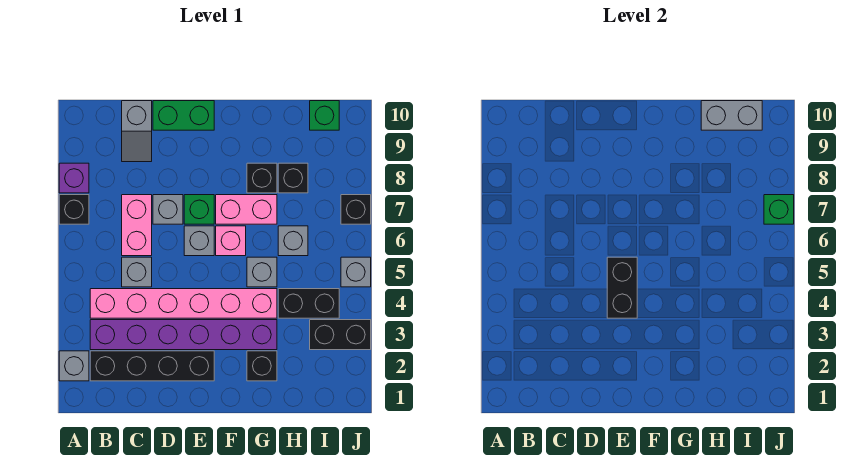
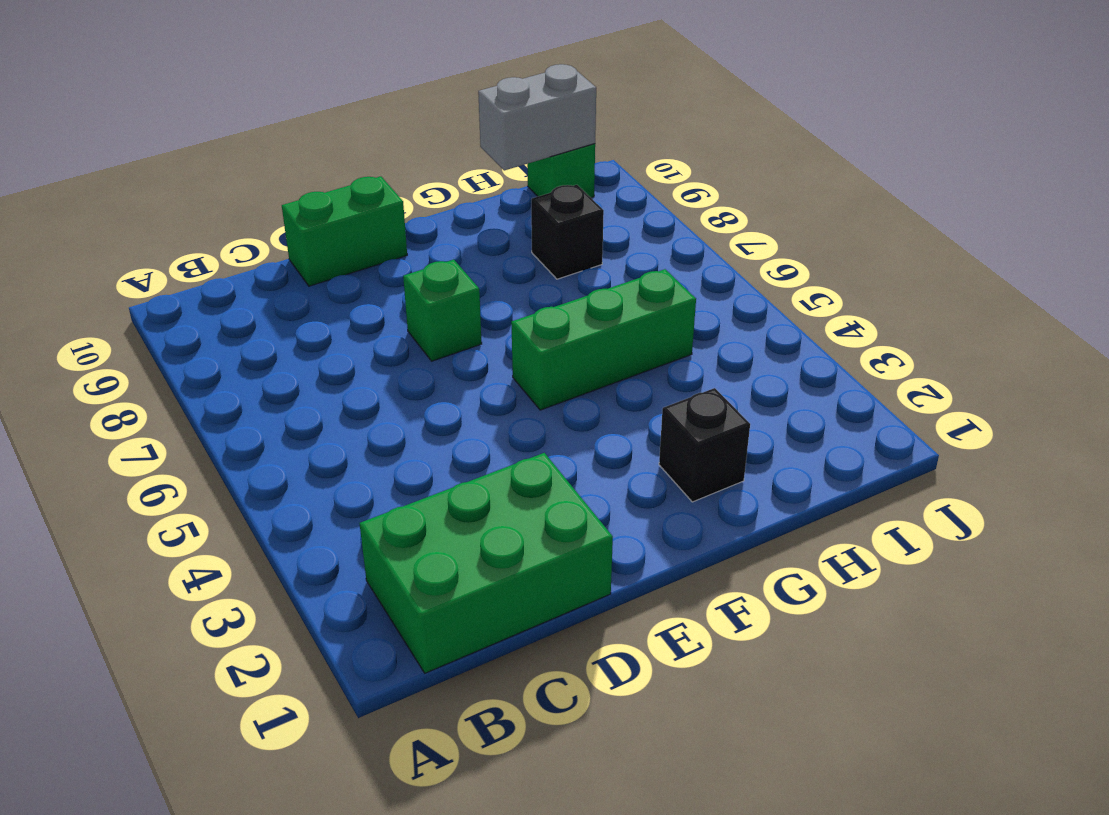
green brick B1:D2 level 1 -> black brick B2:E2 level 1
green brick F5:H5 level 1 -> grey brick G5 level 1
none -> grey brick A2 level 1
none -> black brick A7 level 1
none -> purple brick A8 level 1

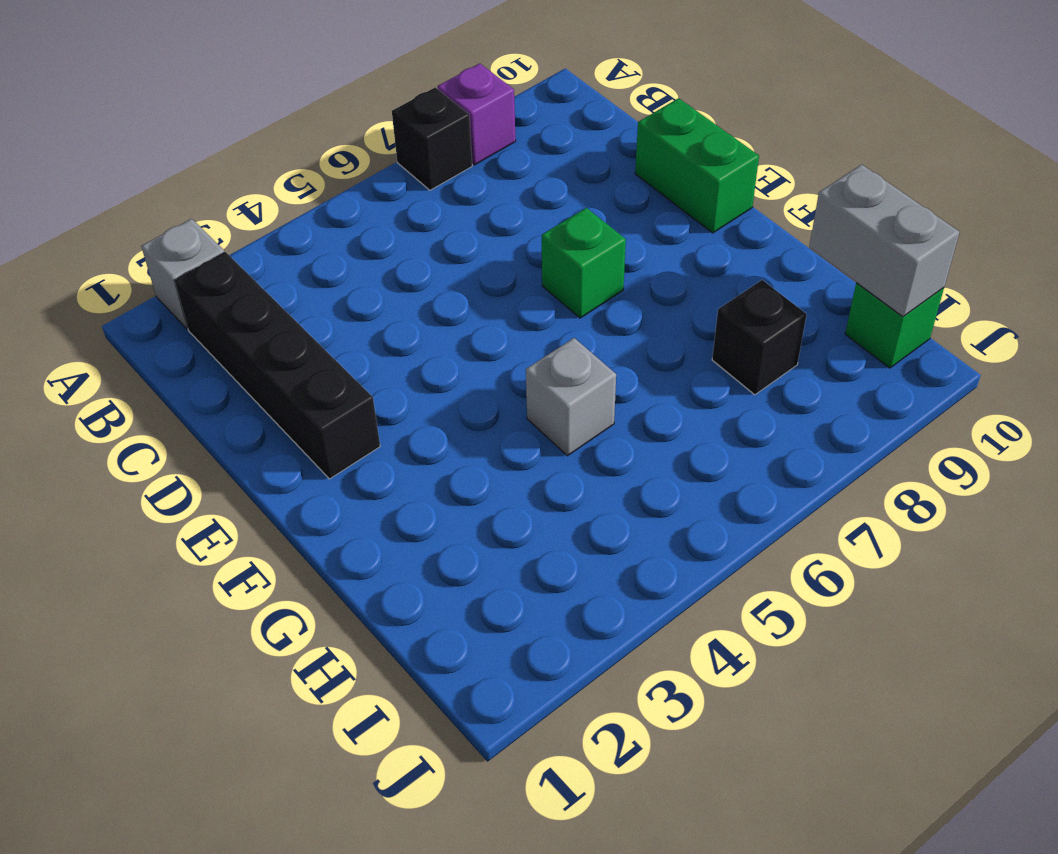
none -> purple brick B3:G3 level 1
none -> pink brick B4:G4 level 1
none -> grey brick C5 level 1

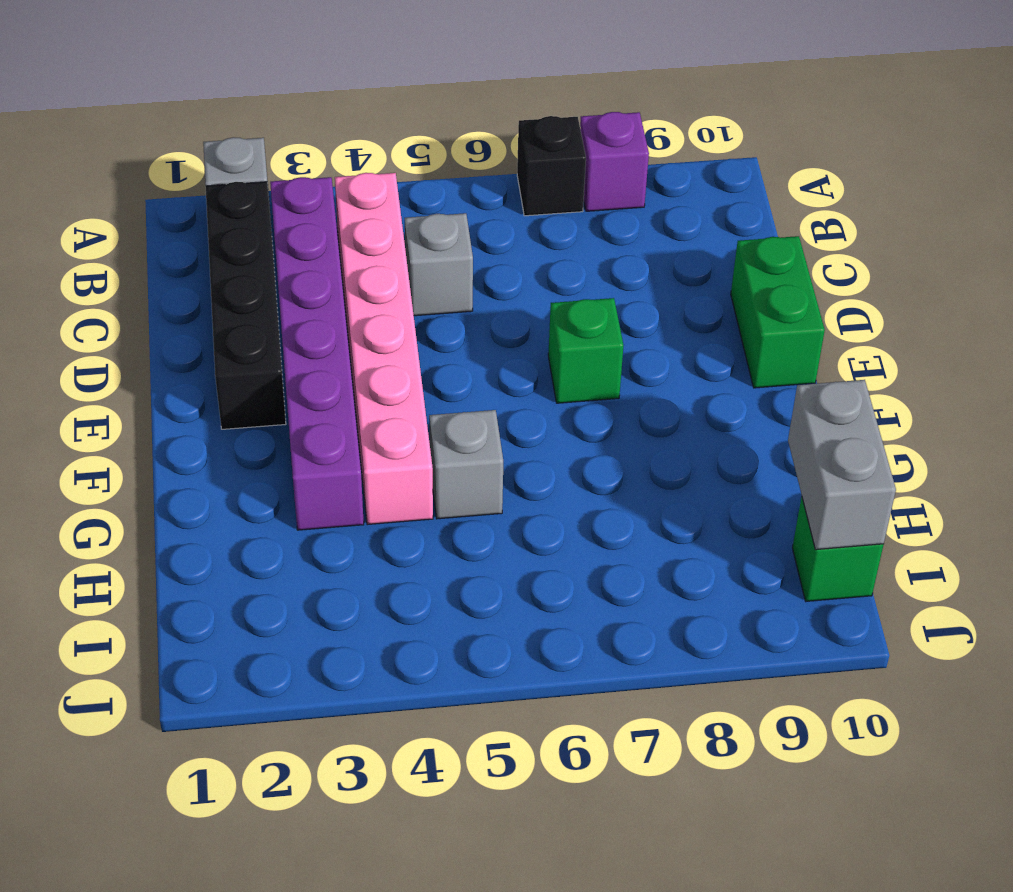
none -> pink brick C6:C7 level 1
none -> grey slope C9:C10 level 1 top 10
none -> grey brick D7 level 1

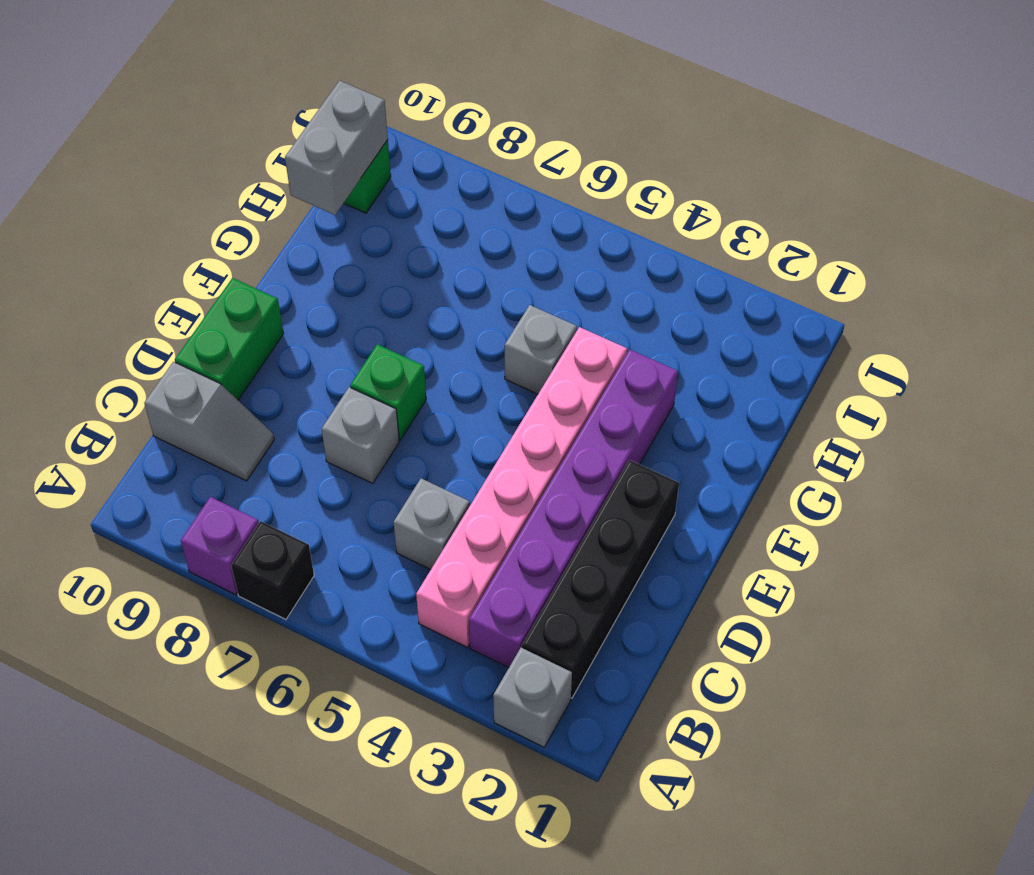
none -> pink brick C6:C7 level 1
none -> grey brick E6 level 1
none -> pink brick F6 level 1

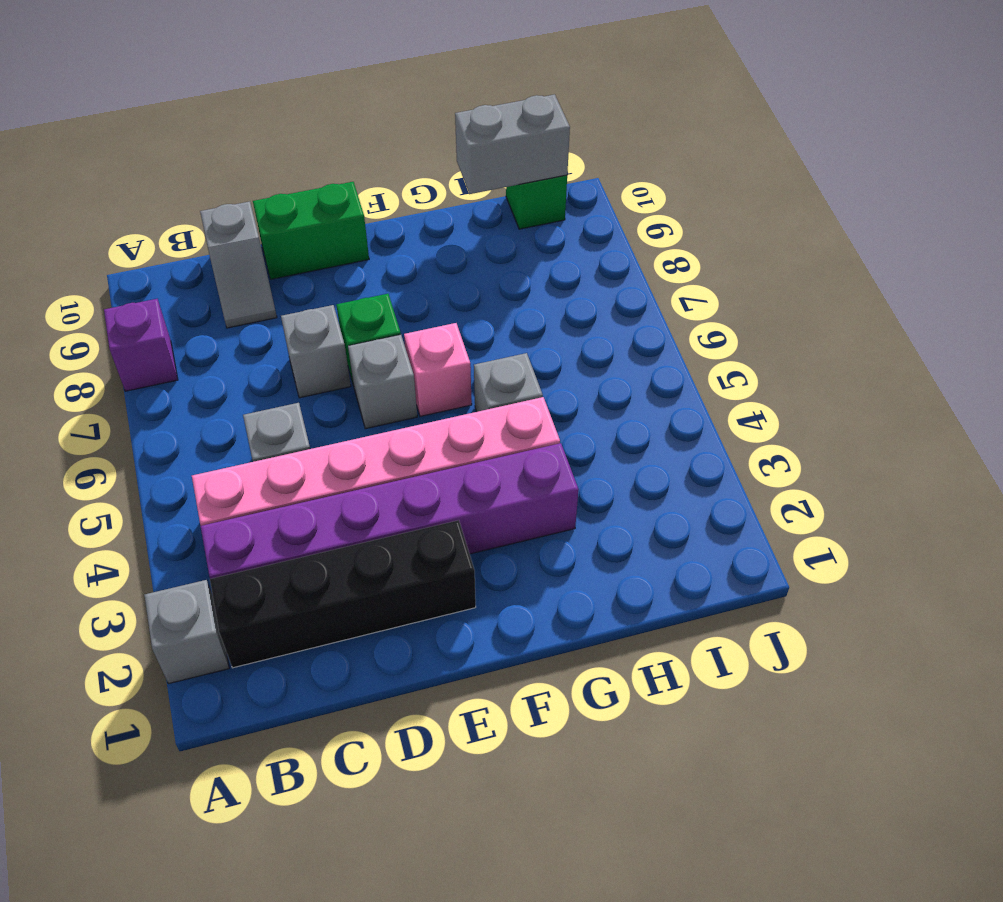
none -> black brick A7 level 1
none -> pink brick C6:C7 level 1
none -> pink brick F7:G7 level 1

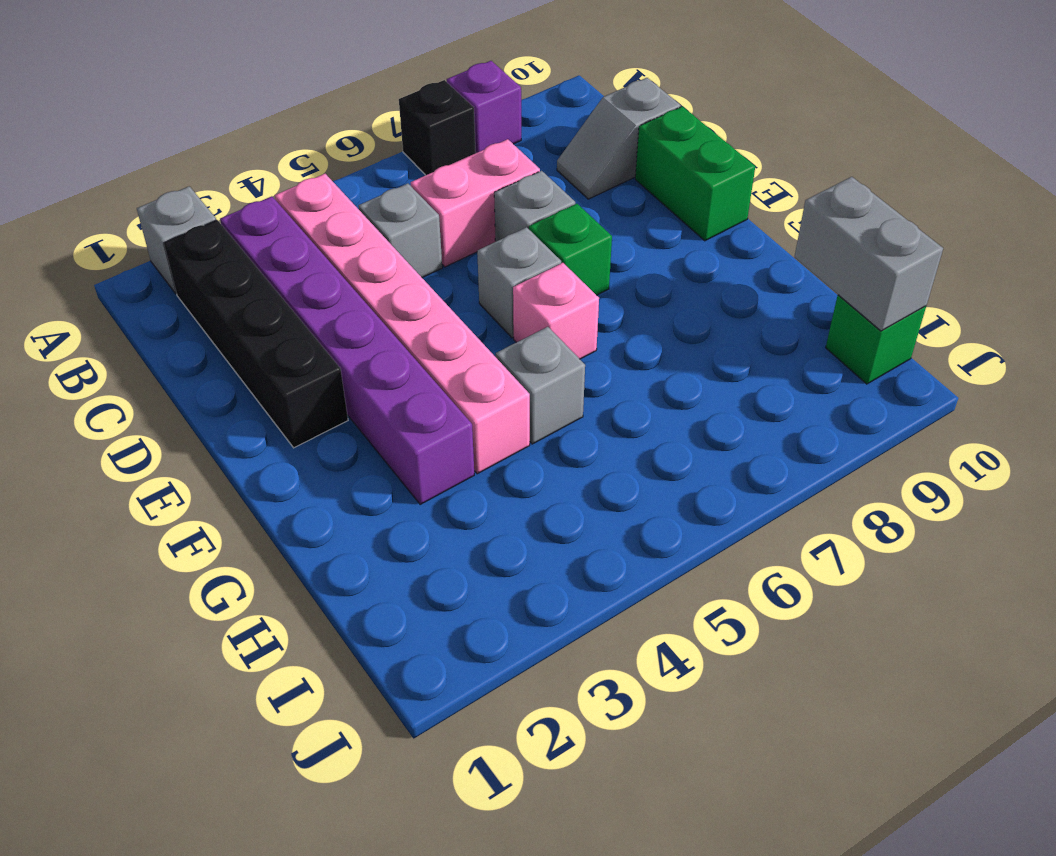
none -> pink brick F7:G7 level 1
none -> black brick G2 level 1
none -> black brick G8 level 1

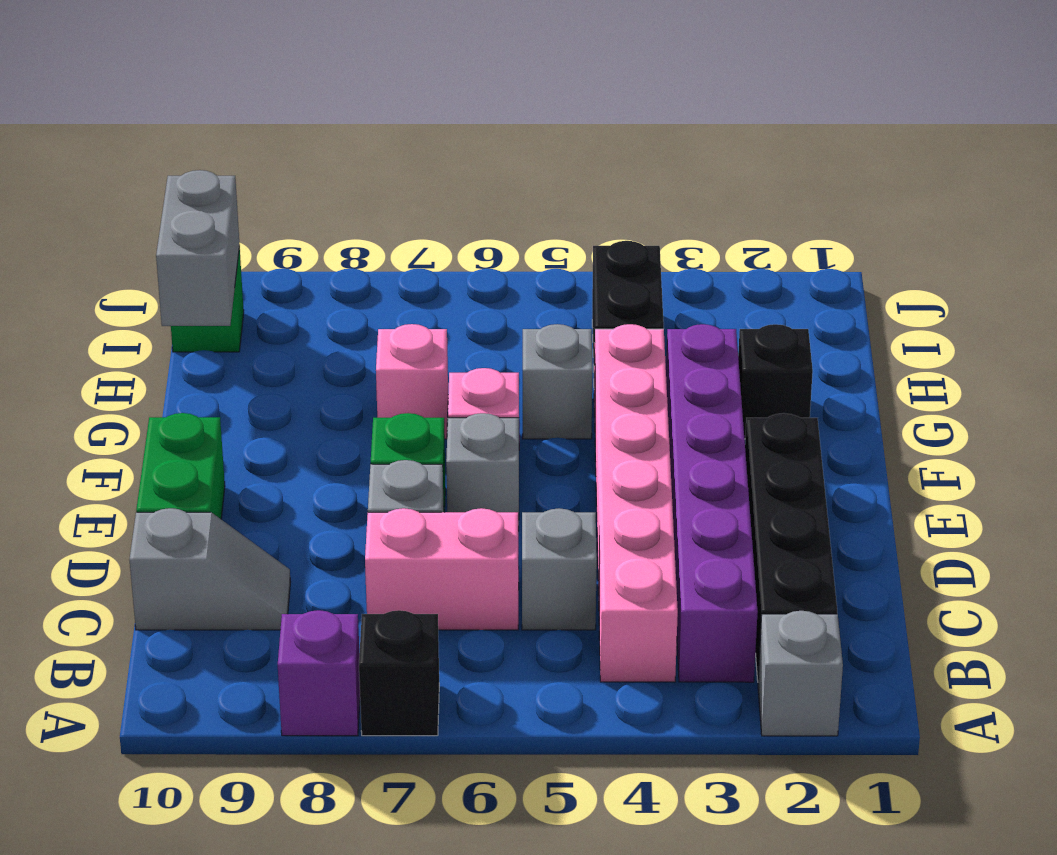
pink brick G7 level 1 -> pink brick F7:G7 level 1
none -> black brick G8 level 1
none -> grey brick H6 level 1
none -> black brick H8 level 1

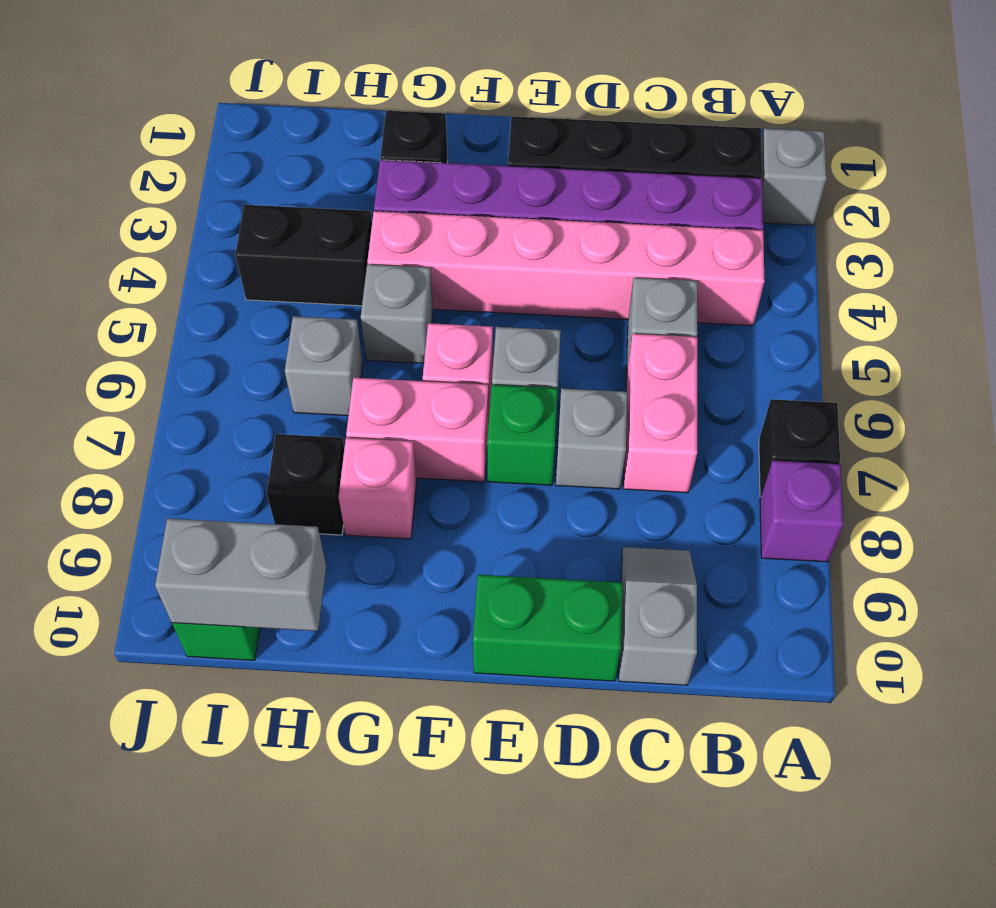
pink brick G8 level 1 -> black brick G8 level 1
none -> black brick I3:J3 level 1
none -> grey brick J5 level 1
none -> black brick J7 level 1

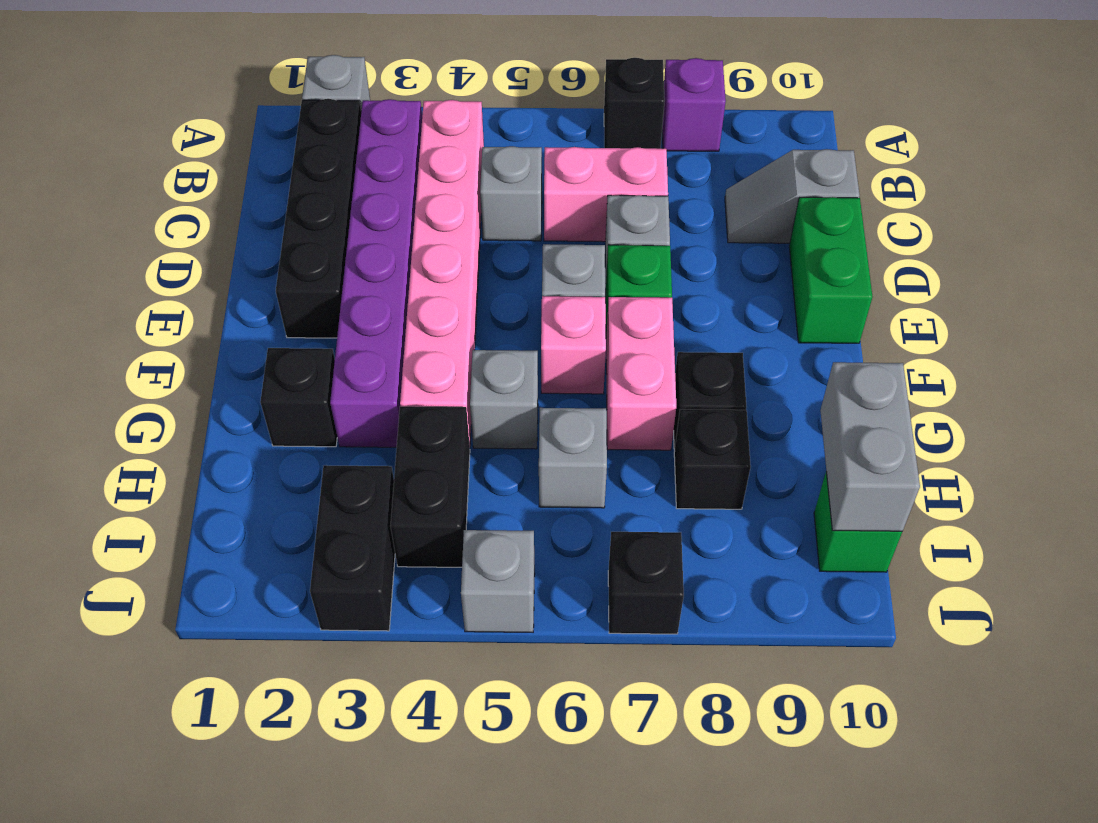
none -> black brick E4:E5 level 2
none -> green brick J7 level 2

